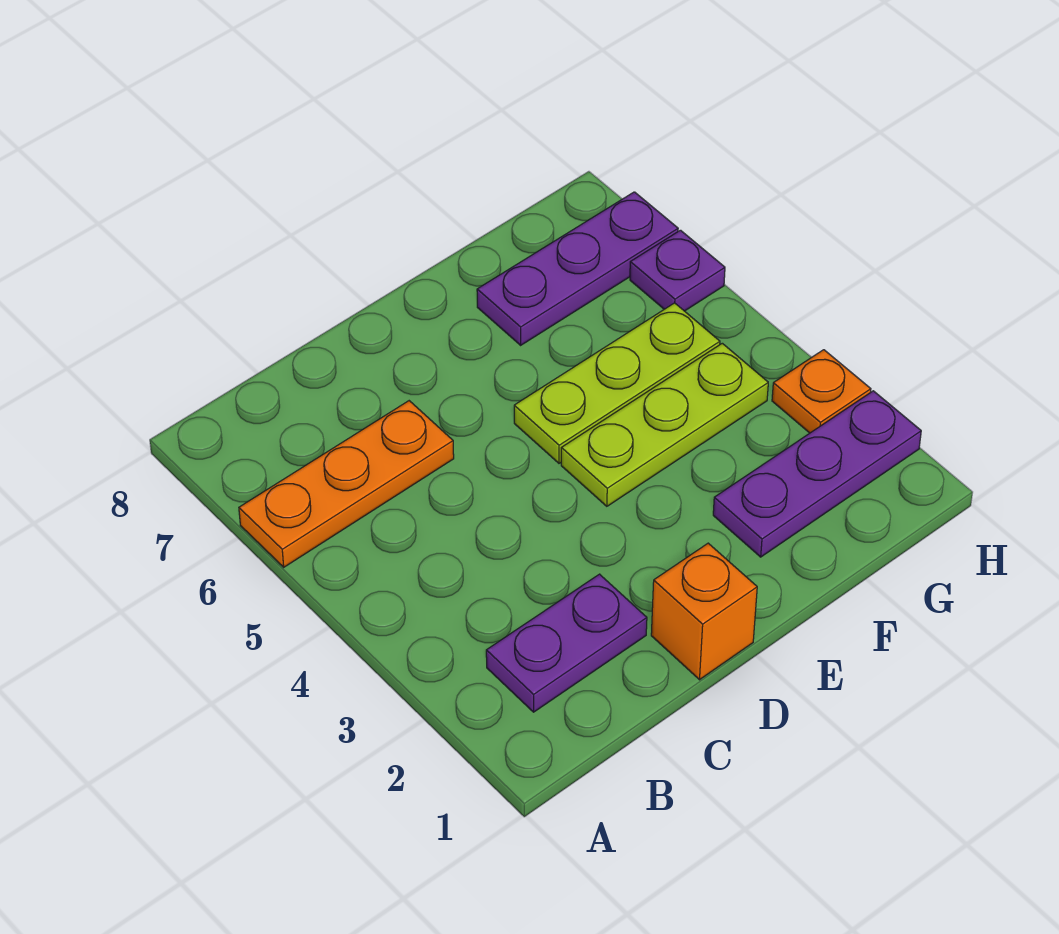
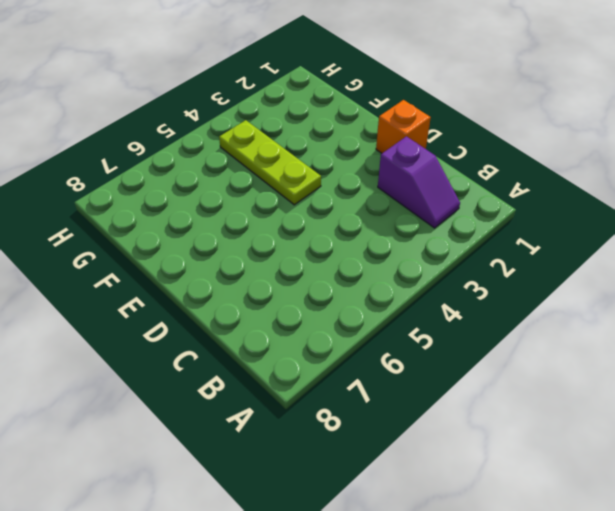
purple slope B2:C2 level 1 top C -> purple plate B2:C2 level 1
none -> orange plate A6:C6 level 1
none -> lime plate E5:G5 level 1

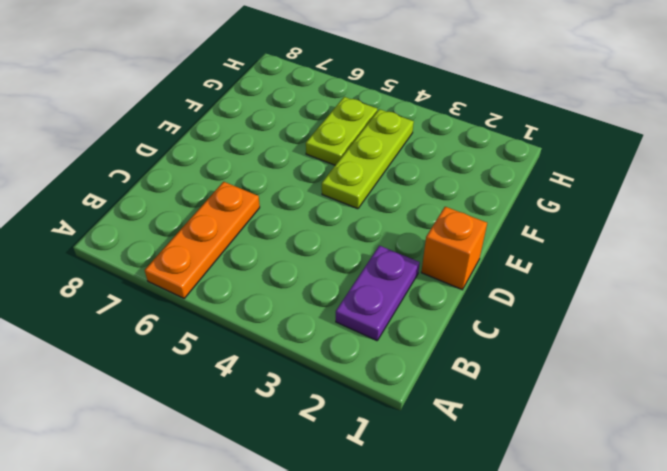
lime plate F5:G5 level 1 -> lime plate E5:G5 level 1
none -> purple plate F2:H2 level 1
none -> purple plate F7:H7 level 1

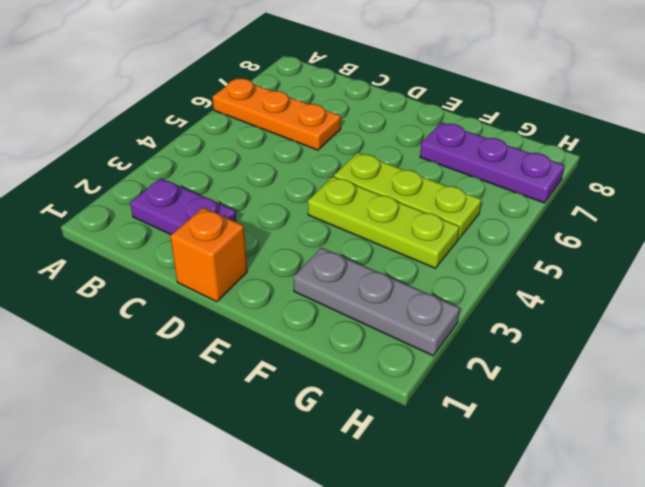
grey plate F2:H2 level 1 -> purple plate F2:H2 level 1
none -> orange plate H3 level 1
none -> purple plate H6 level 1

